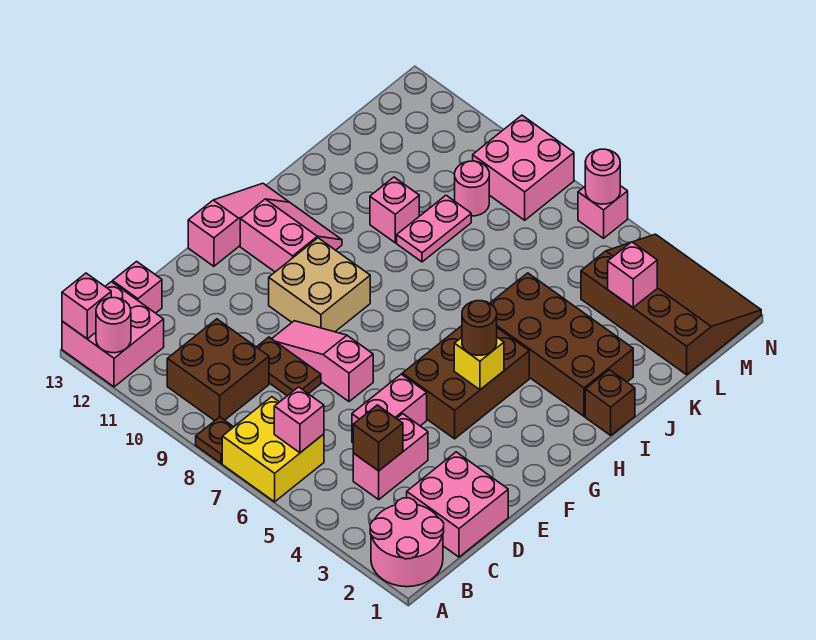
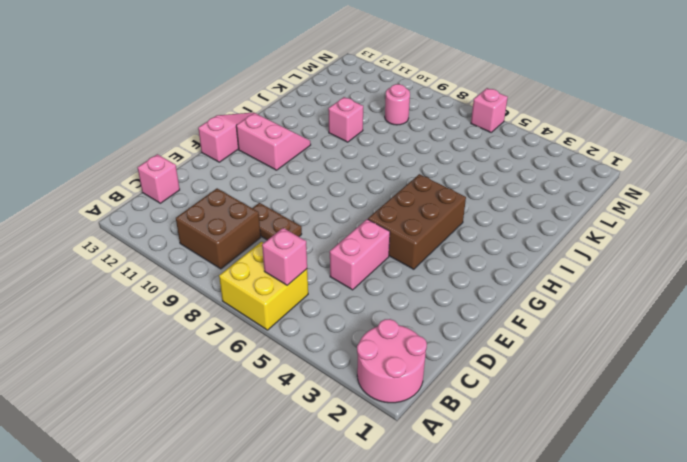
none -> brown plate A8 level 1
none -> pink brick A12:B13 level 1
none -> pink brick C1:D2 level 1
none -> pink brick C4:D4 level 1

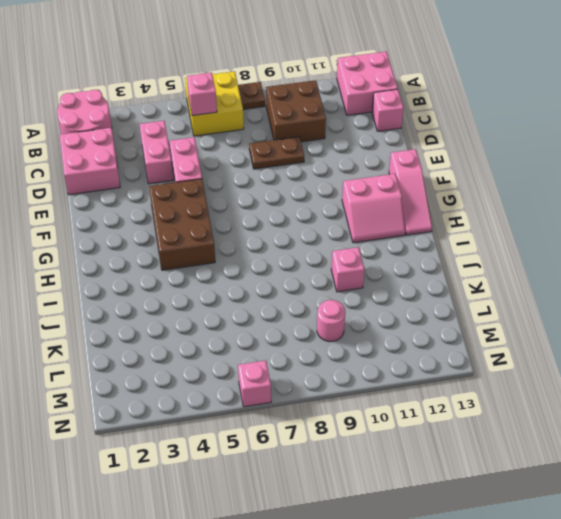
none -> pink slope E7:E9 level 1 top 7
none -> tan brick F9:G10 level 1
none -> brown brick I1 level 1
none -> brown brick I2:J5 level 1

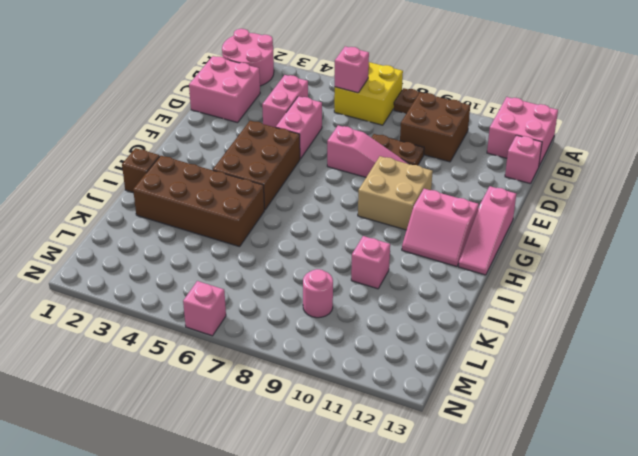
none -> pink plate J9:K9 level 1
none -> brown slope L1:N4 level 1 top L
none -> pink brick M8:N9 level 1
none -> pink round brick A12 level 2

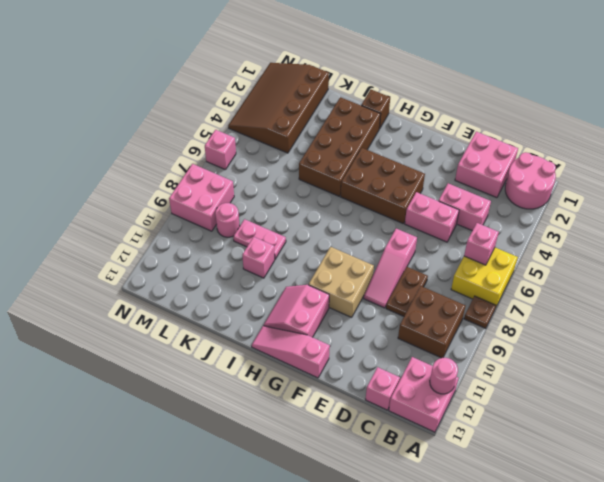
none -> pink brick A13 level 2
none -> brown brick C4 level 2
none -> yellow brick G4 level 2
none -> pink brick L3 level 2

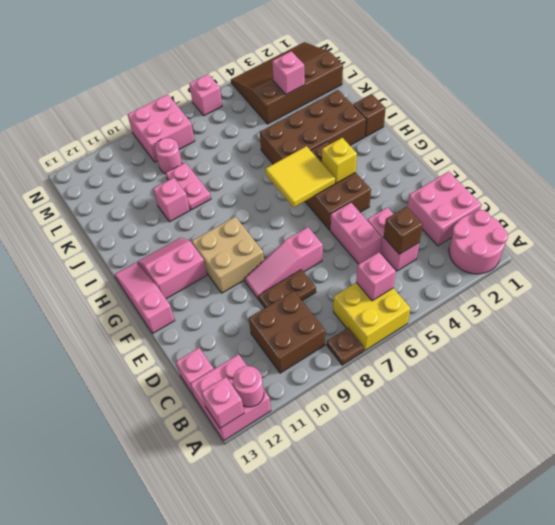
yellow tile G5:H6 level 2 -> none
none -> pink round brick N6 level 2
none -> brown round brick G4 level 3

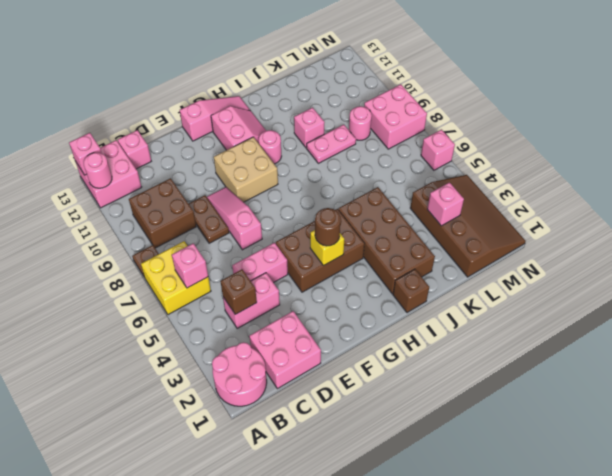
pink round brick H10 level 1 -> pink round brick N6 level 2

